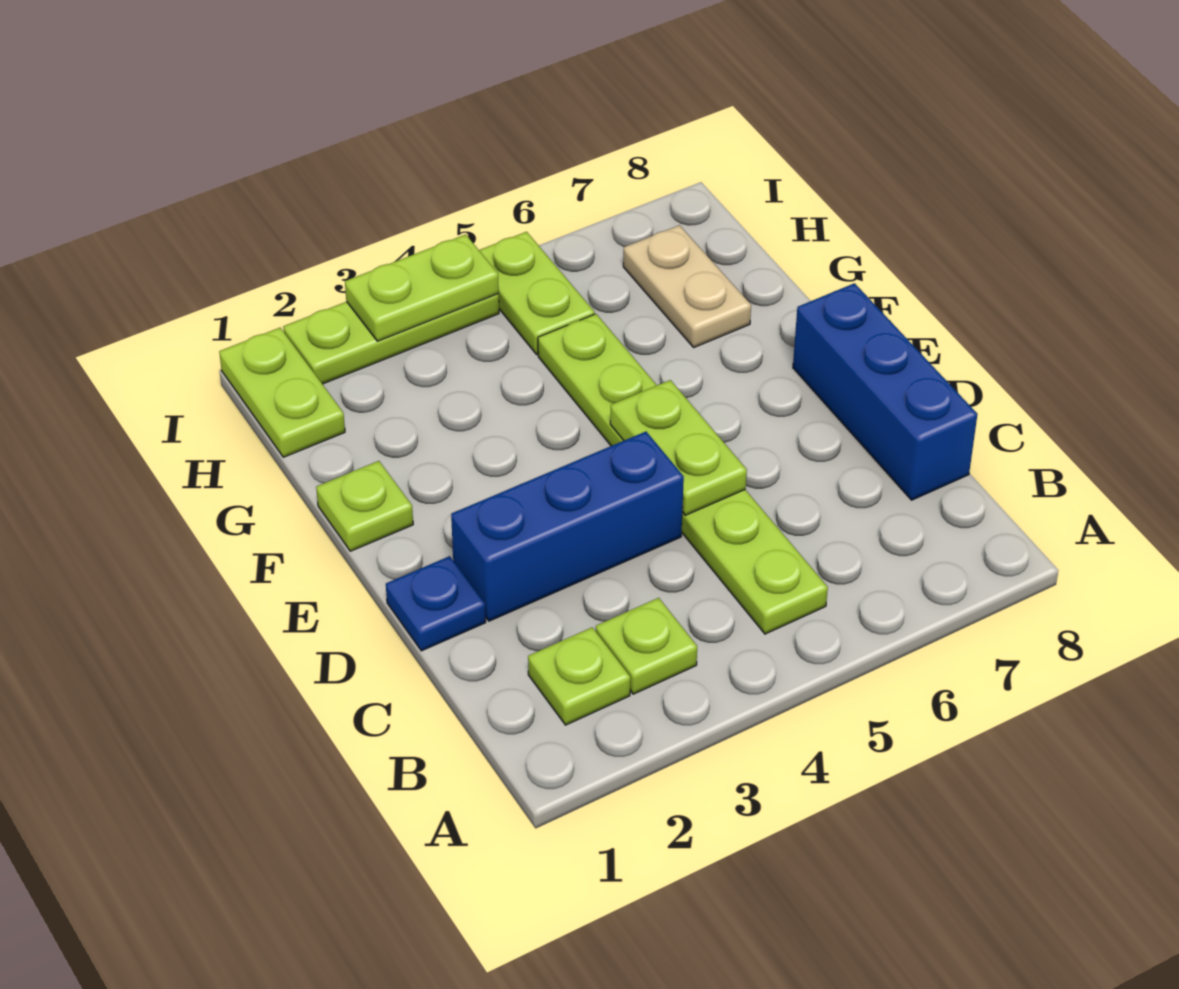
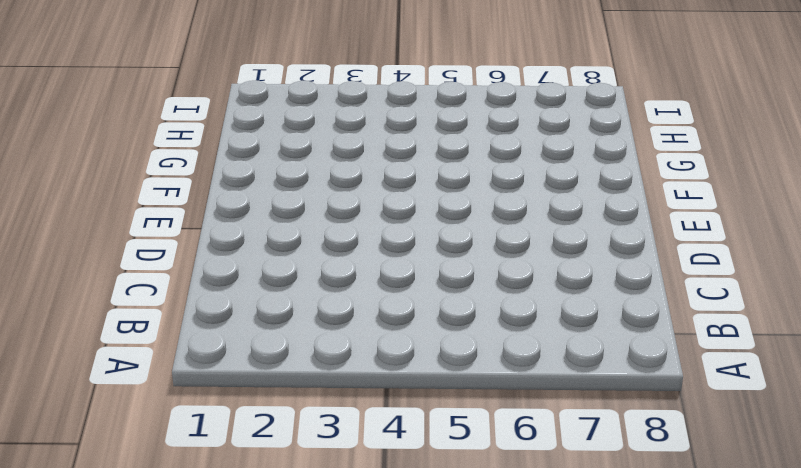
none -> lime plate B2 level 1
none -> lime plate B3 level 1
none -> lime plate B5:G5 level 1

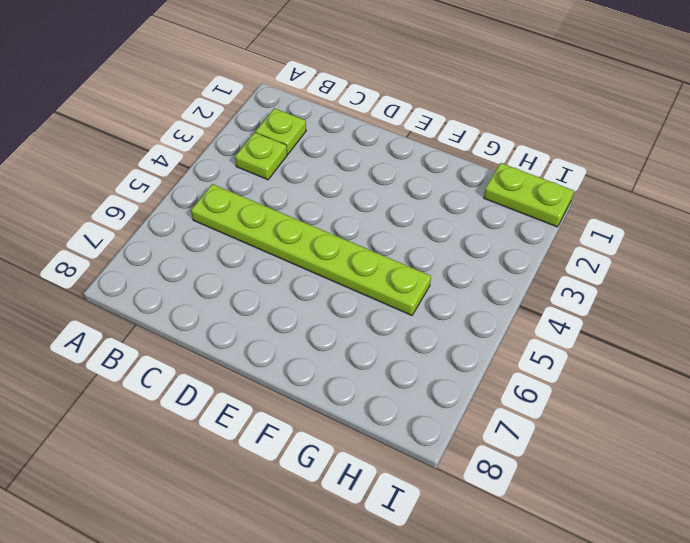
none -> blue brick C8:E8 level 1
none -> blue plate D1 level 1
none -> blue brick D2:D4 level 1

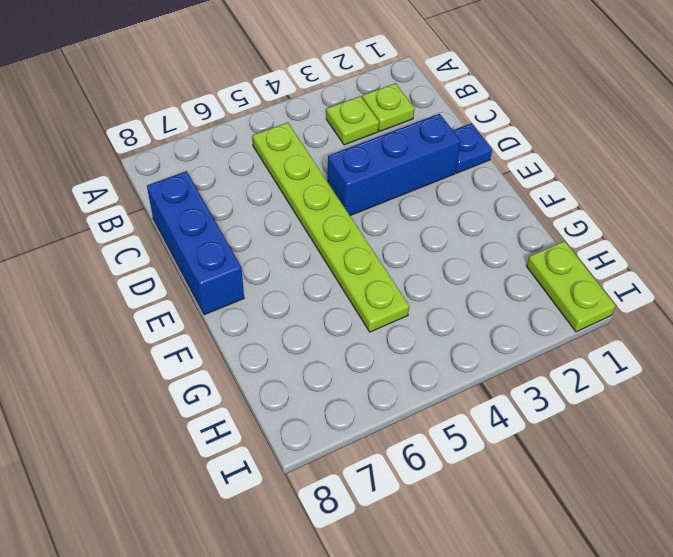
none -> lime plate F1 level 1
none -> tan plate G7:H7 level 1
none -> lime plate H5:I5 level 1

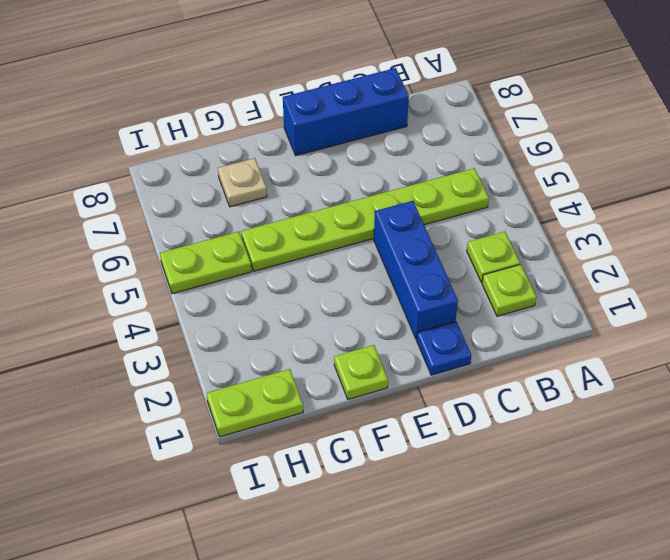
tan plate G7 level 1 -> tan plate G7:H7 level 1
none -> lime plate I2:I4 level 1
none -> lime plate D5:E5 level 2
none -> lime plate I3:I4 level 2

